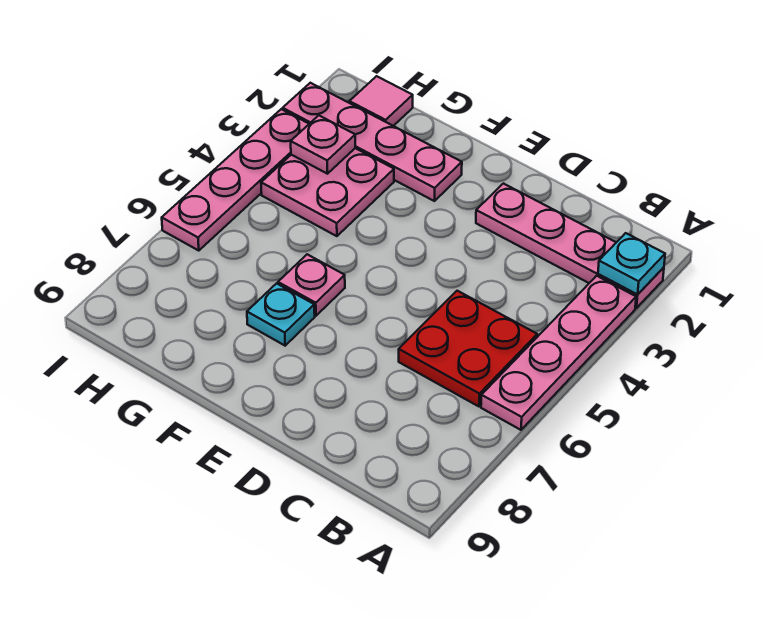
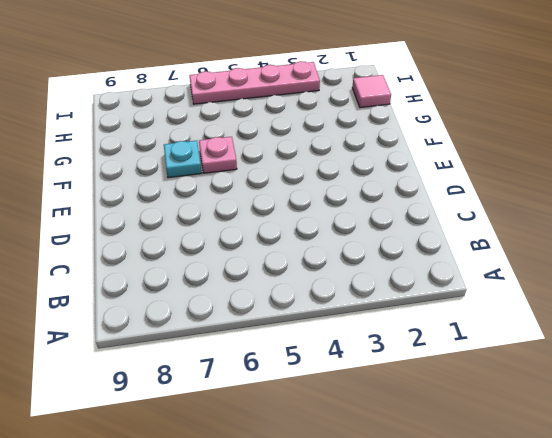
none -> pink plate A2:D2 level 1
none -> pink plate A3:A6 level 1

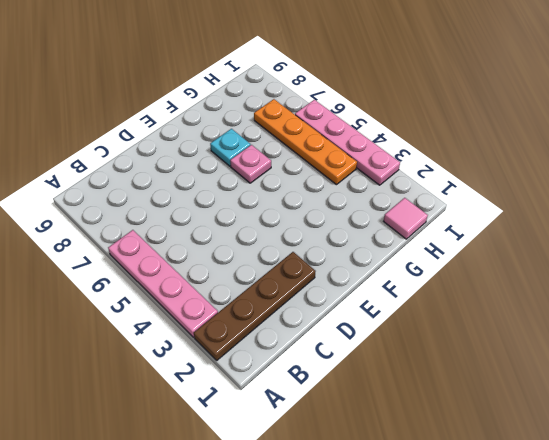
brown plate A2:D2 level 1 -> pink plate A2:D2 level 1
orange plate H4:H7 level 1 -> pink plate G3:H4 level 1
none -> red plate B5:C6 level 1
none -> pink plate F2:I2 level 1

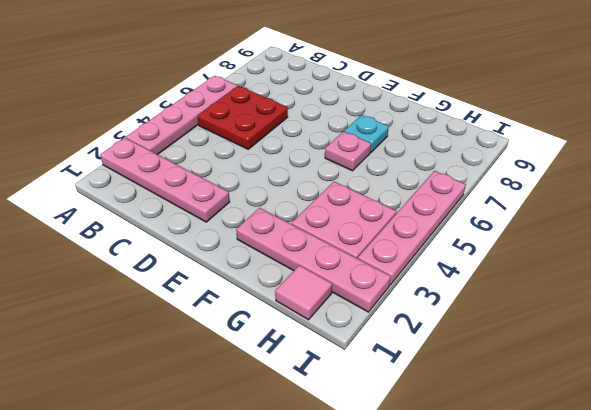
none -> cyan plate A2 level 2
none -> pink plate H3 level 2

